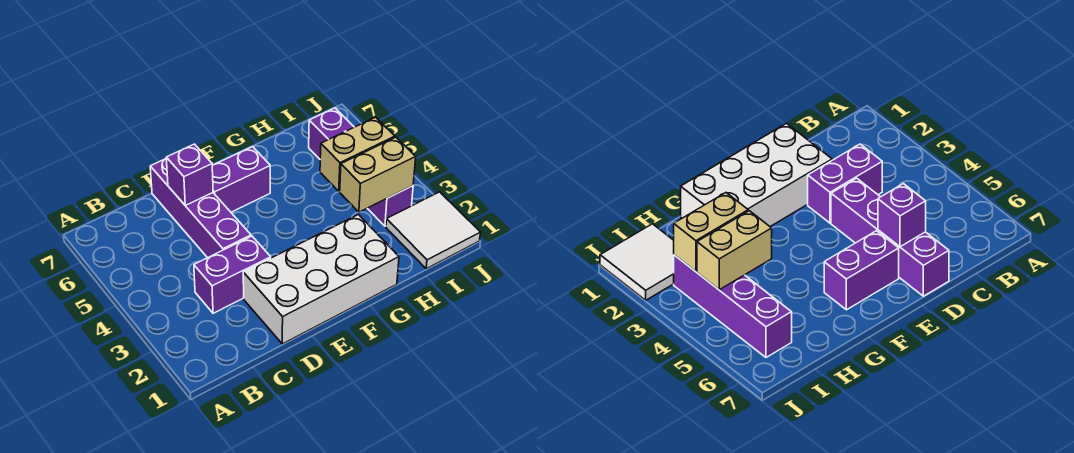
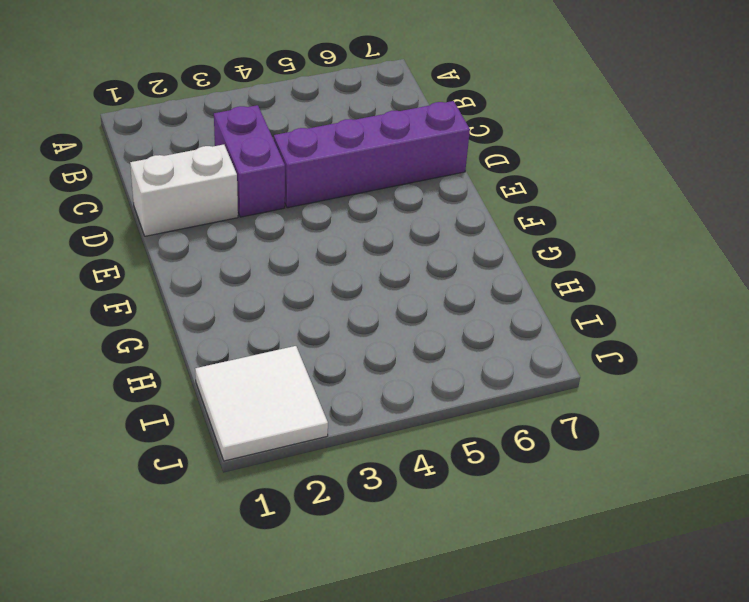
white brick D1:D2 level 1 -> white brick D1:G2 level 1
none -> purple brick E6:F6 level 1
none -> purple brick I3:I6 level 1

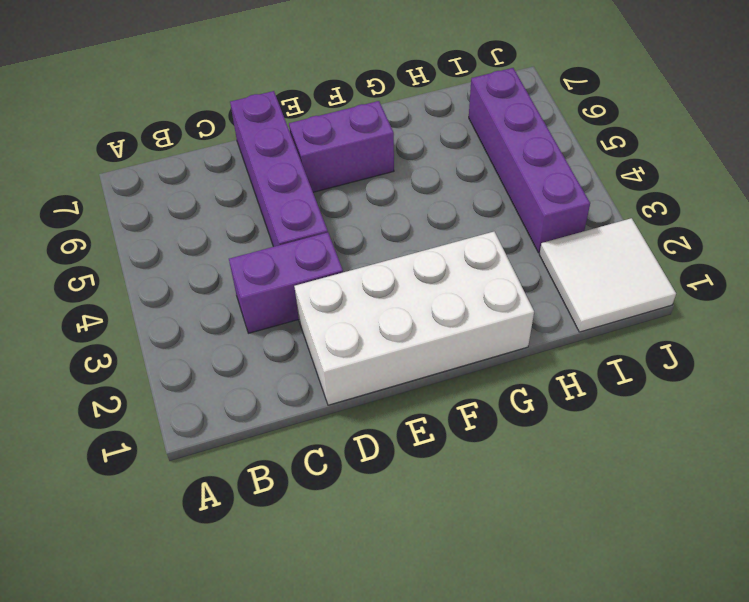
none -> purple brick D6 level 2
none -> tan brick H3:I3 level 2

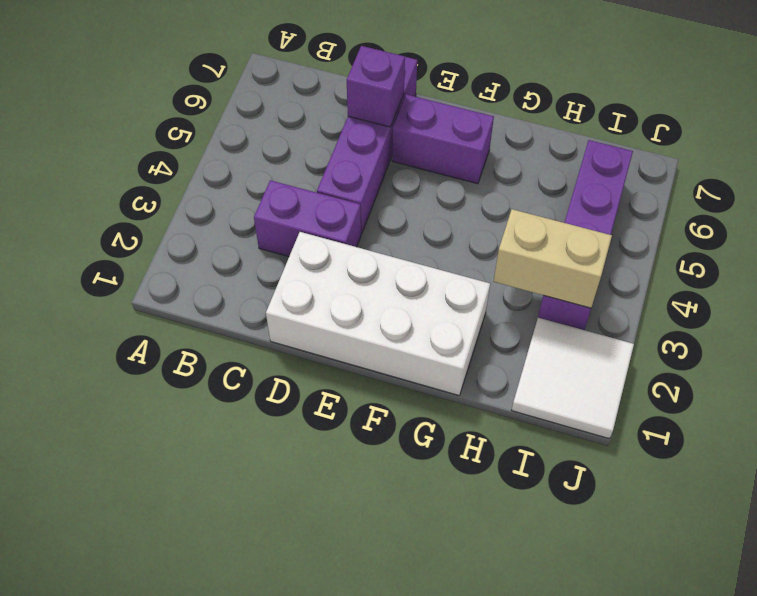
none -> tan brick H4:I4 level 2

